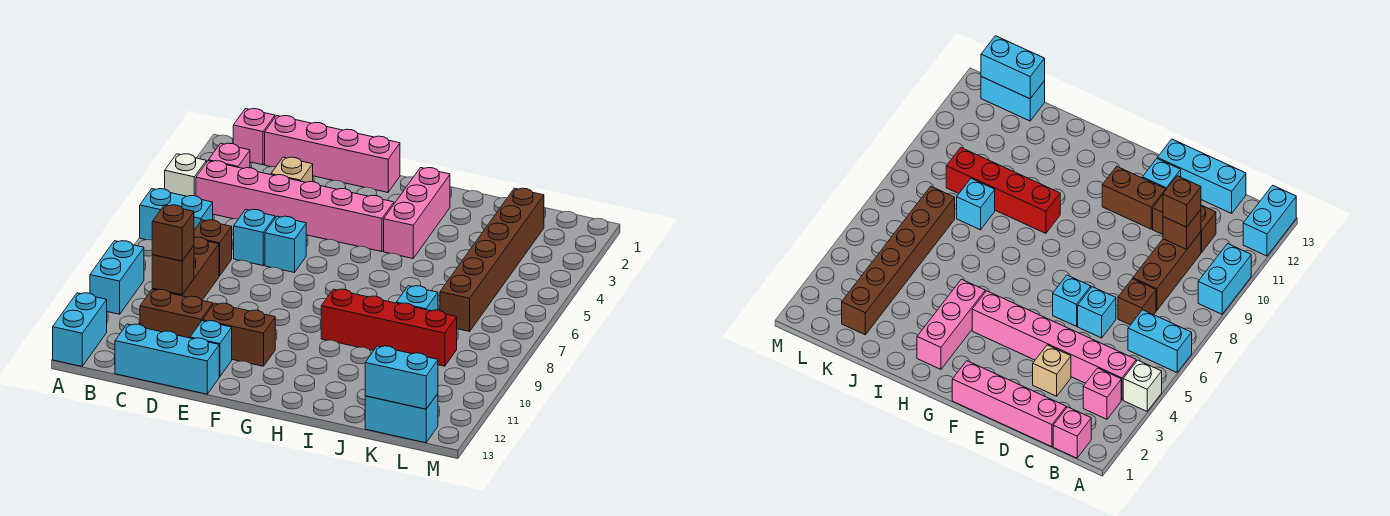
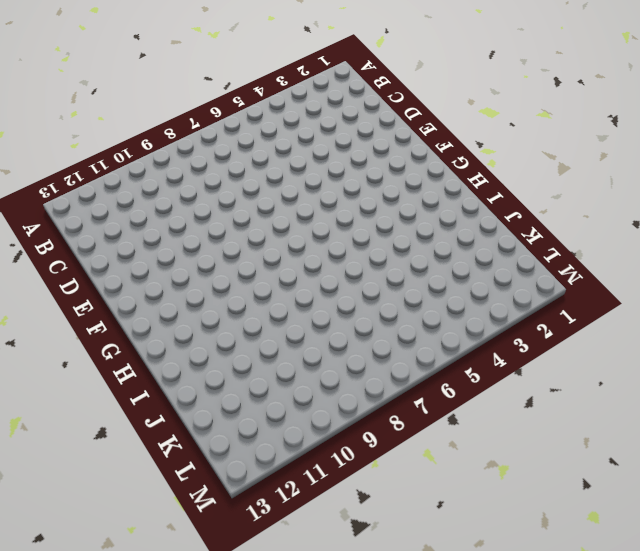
none -> white brick A4 level 1
none -> cyan brick A6:B6 level 1
none -> cyan brick A9:A10 level 1

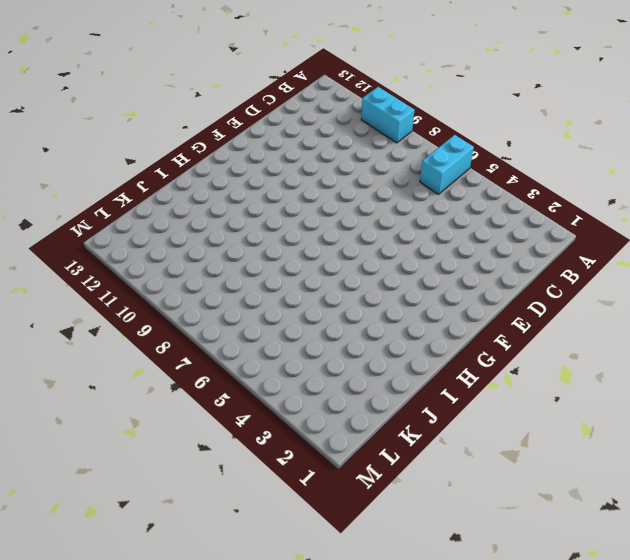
none -> white brick A4 level 1
none -> cyan brick A12:A13 level 1
none -> pink brick B1 level 1

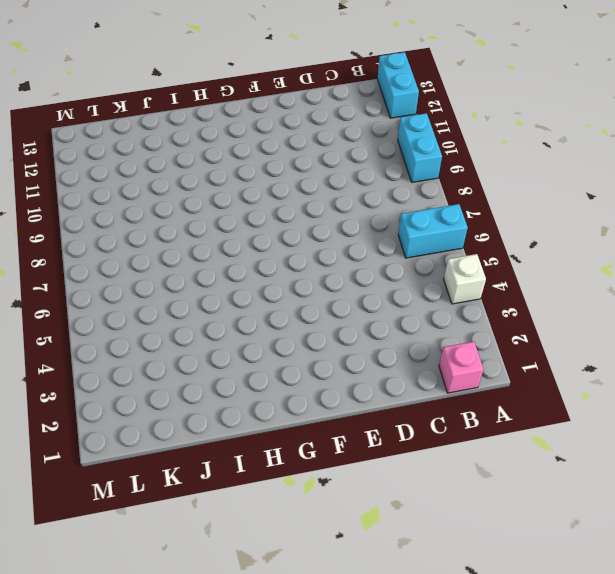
none -> pink brick B3 level 1
none -> pink brick B4:G4 level 1
none -> pink brick C1:F1 level 1

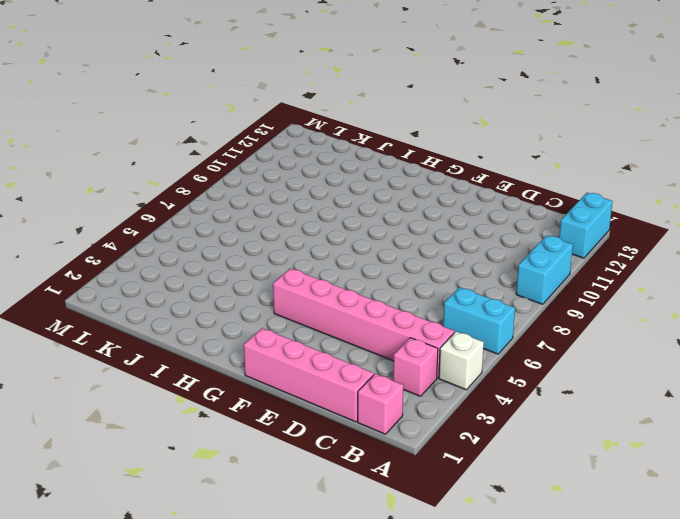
none -> brown brick C7 level 1
none -> brown brick C8:C10 level 1
none -> brown brick C11:D11 level 1

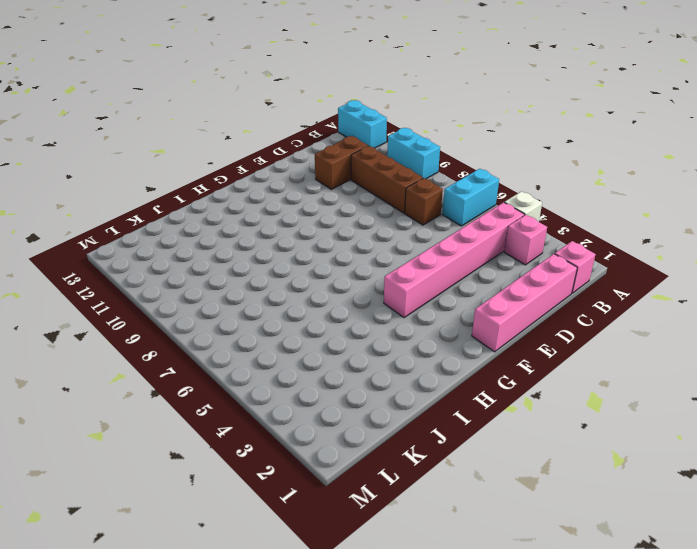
none -> cyan brick C13:E13 level 1
none -> tan brick D3 level 1
none -> cyan brick D6 level 1

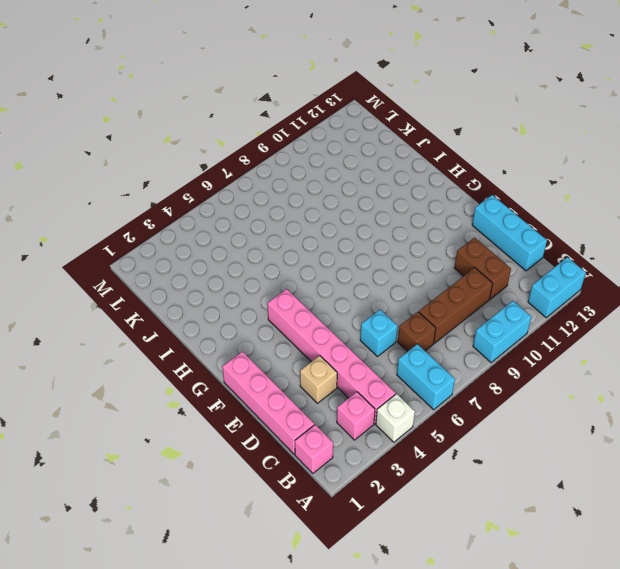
none -> cyan brick E6 level 1
none -> brown brick E11:F11 level 1
none -> cyan brick E12 level 1

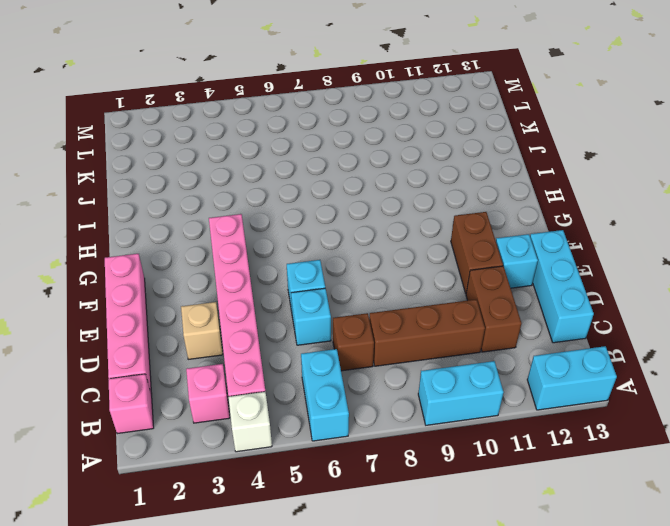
none -> pink brick H2:H4 level 1
none -> red brick H9:K9 level 1
none -> cyan brick J8 level 1

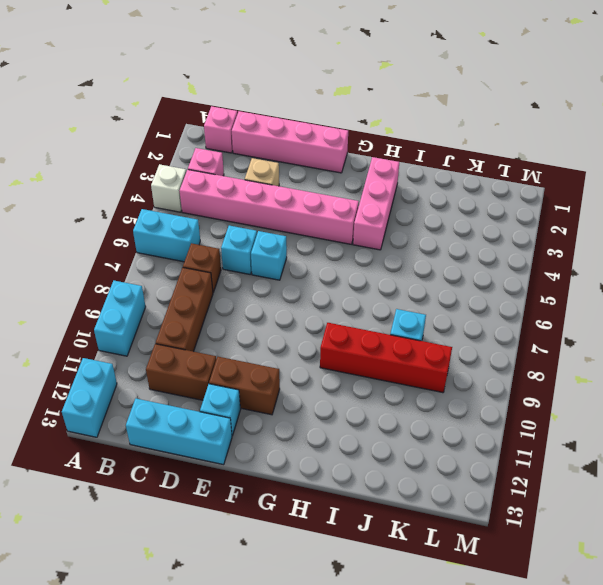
none -> brown brick K2:K7 level 1
none -> cyan brick K13:L13 level 1
none -> brown brick C10 level 2

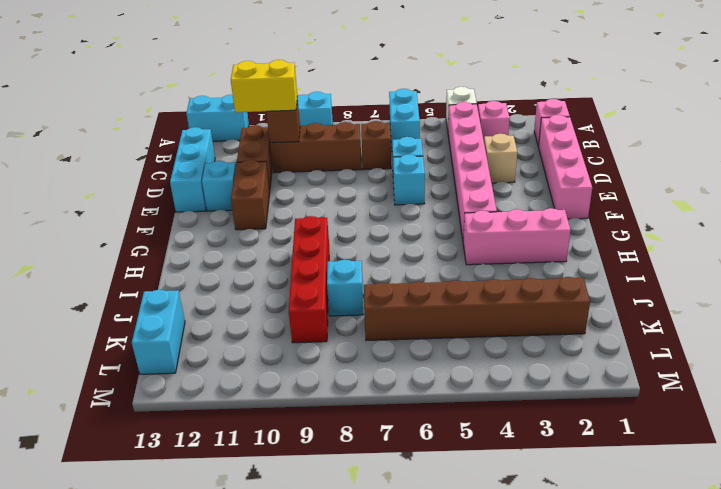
yellow brick C10:C11 level 3 -> brown brick C10 level 3
none -> cyan brick K13:L13 level 2

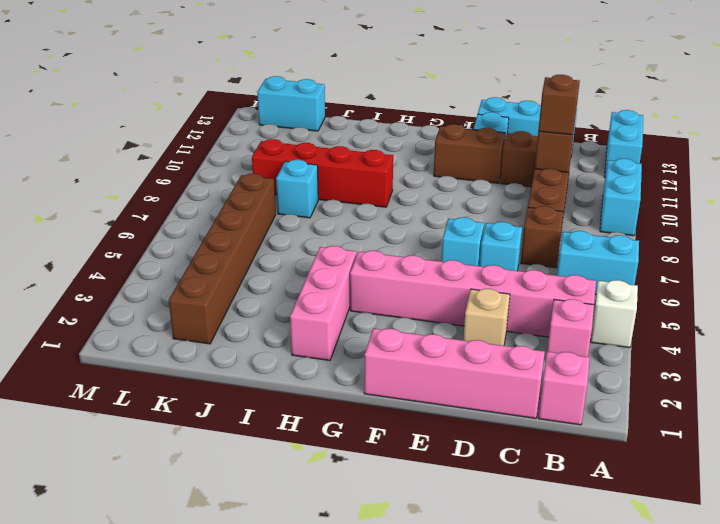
none -> cyan brick K13:L13 level 2

